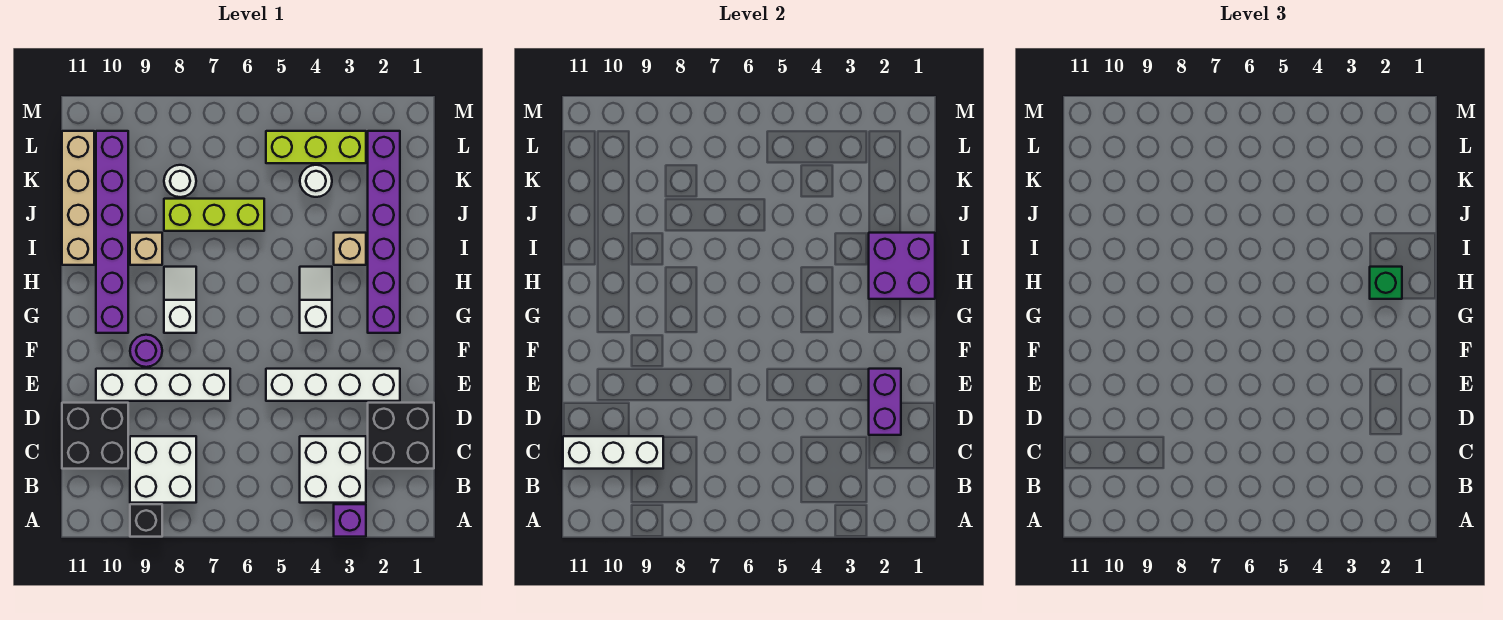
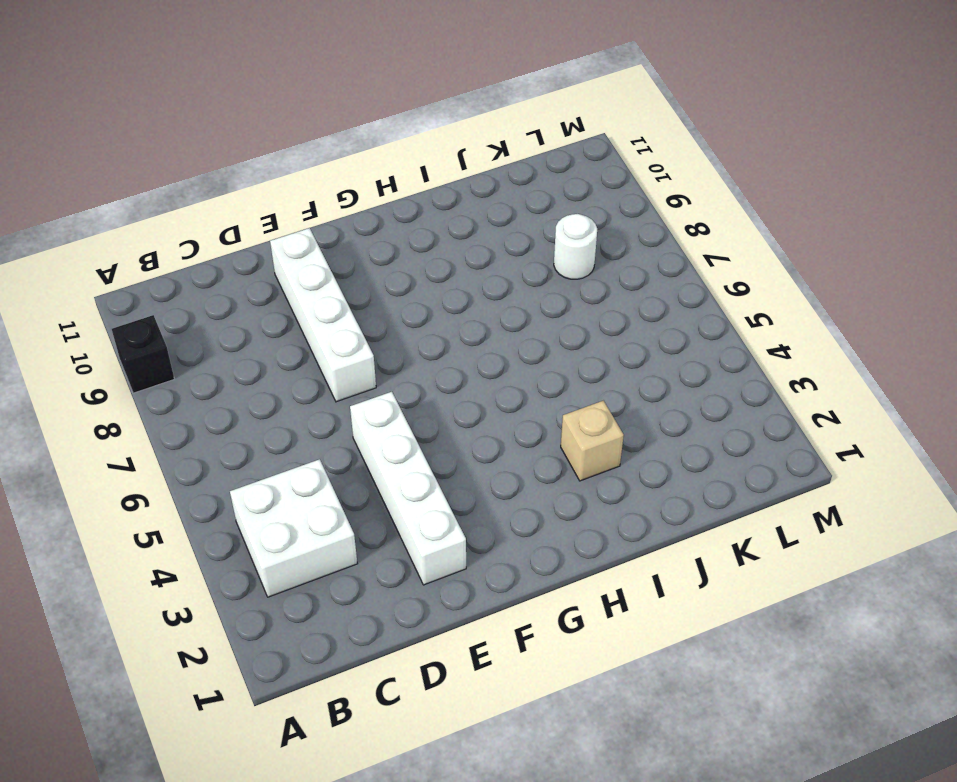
none -> purple brick A3 level 1
none -> white brick B8:C9 level 1
none -> black brick C1:D2 level 1

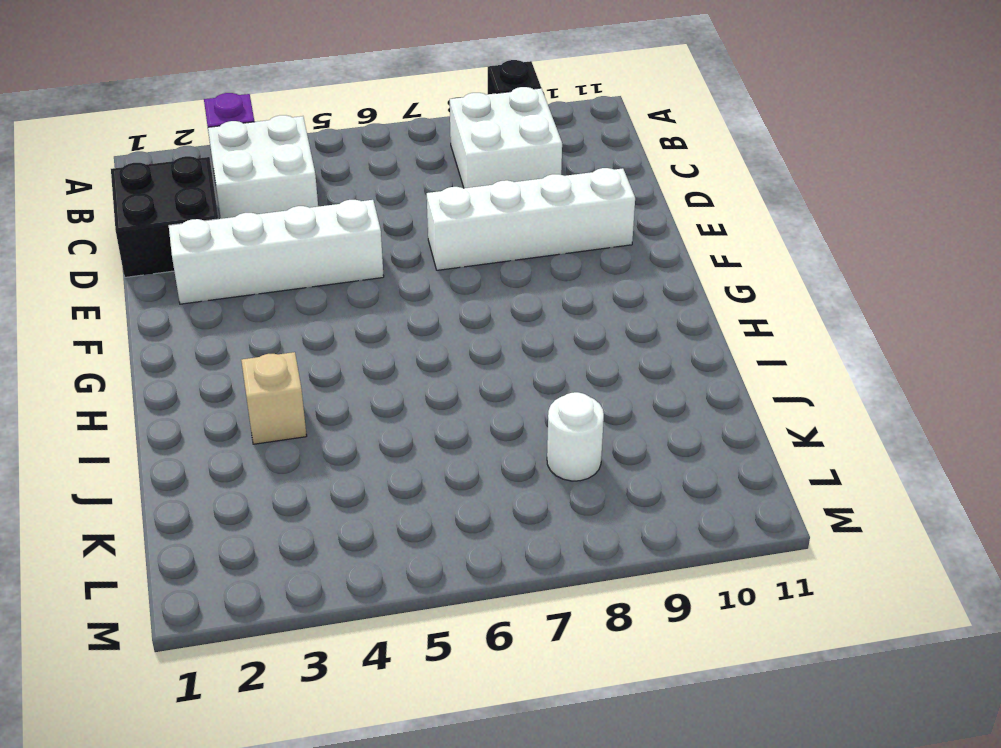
none -> black brick C10:D11 level 1
none -> purple round brick F9 level 1
none -> purple brick G2:L2 level 1

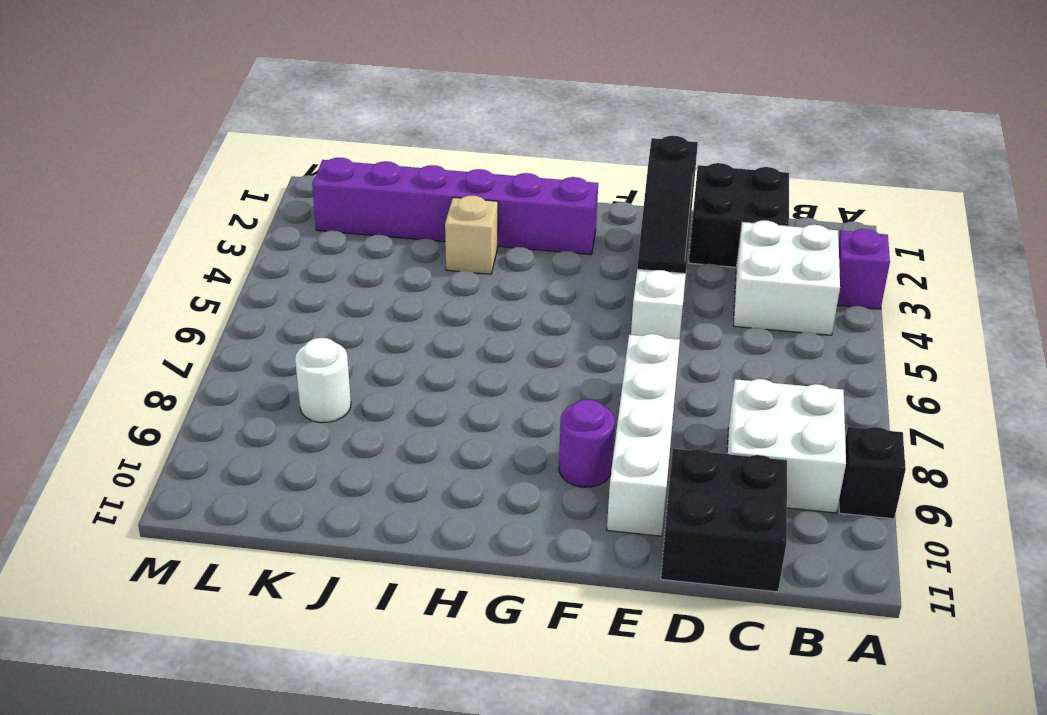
black slope E2:E4 level 2 top 2 -> purple brick D2:E2 level 2
none -> white slope G4:H4 level 1 top G
none -> white slope G8:H8 level 1 top G
none -> purple brick G10:L10 level 1

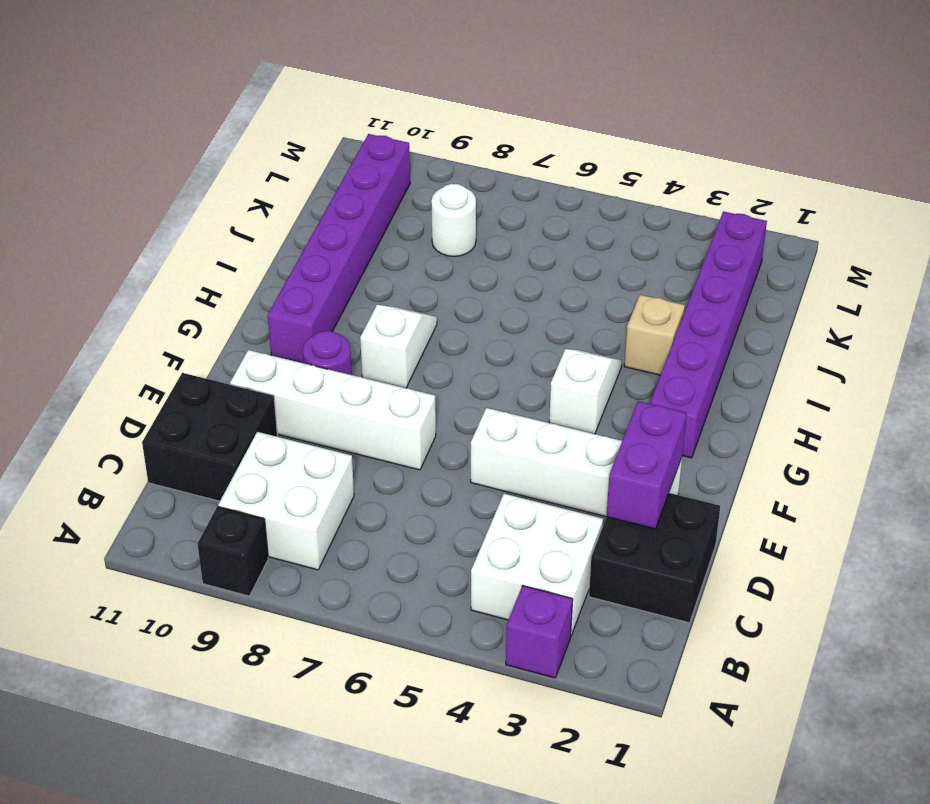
none -> tan brick I9 level 1
none -> tan brick I11:L11 level 1
none -> lime brick J6:J8 level 1

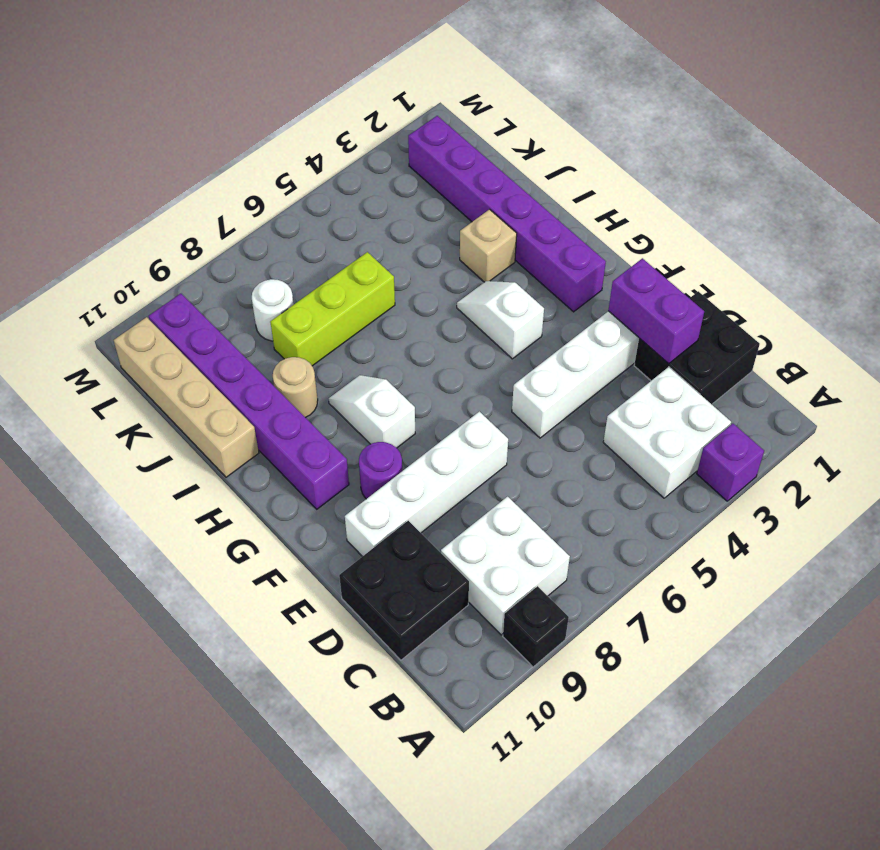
tan round brick I9 level 1 -> tan brick I9 level 1
none -> white round brick K4 level 1
none -> lime brick L3:L5 level 1
none -> white brick C9:C11 level 2

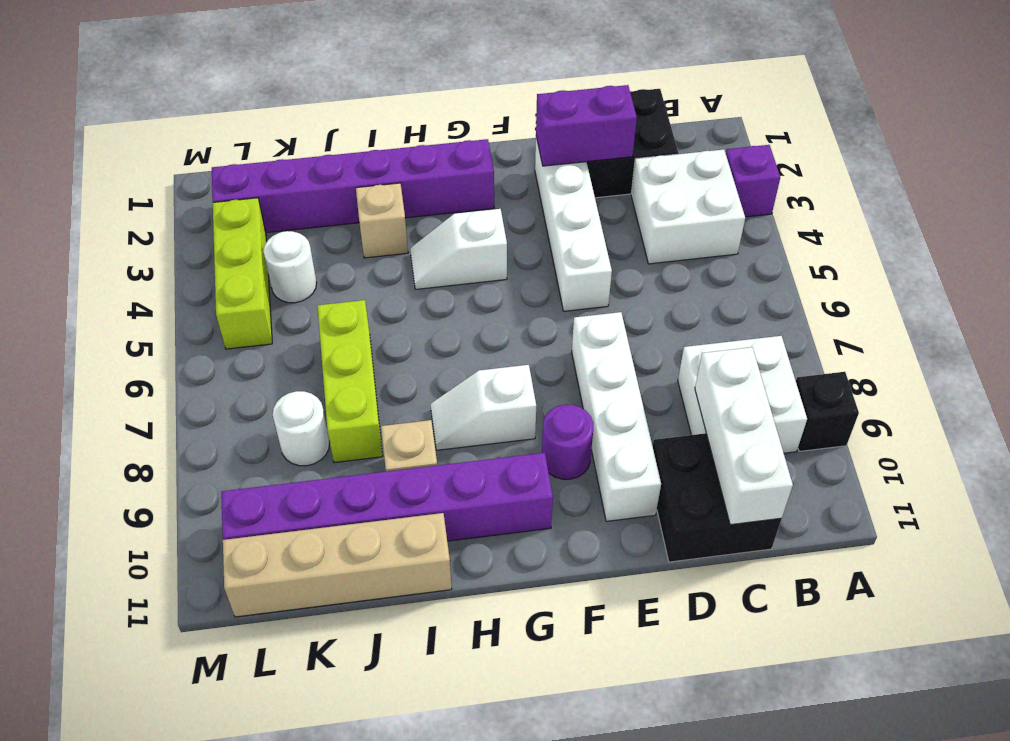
none -> purple brick H1:I2 level 2
none -> green brick H2 level 3

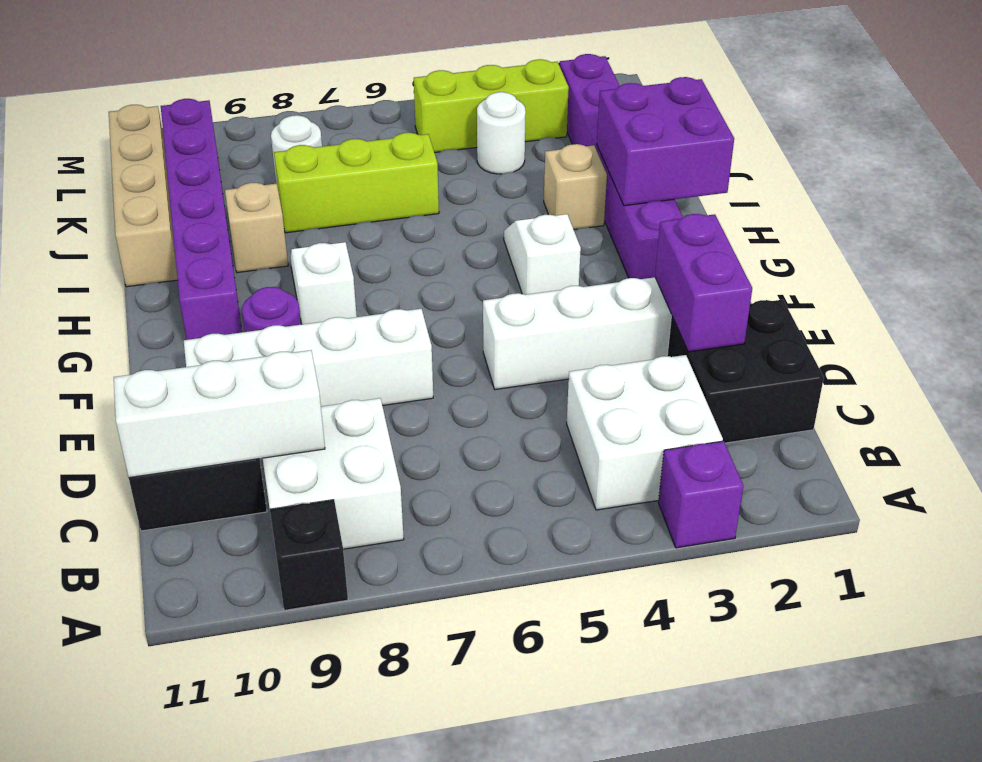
none -> green brick H2 level 3

